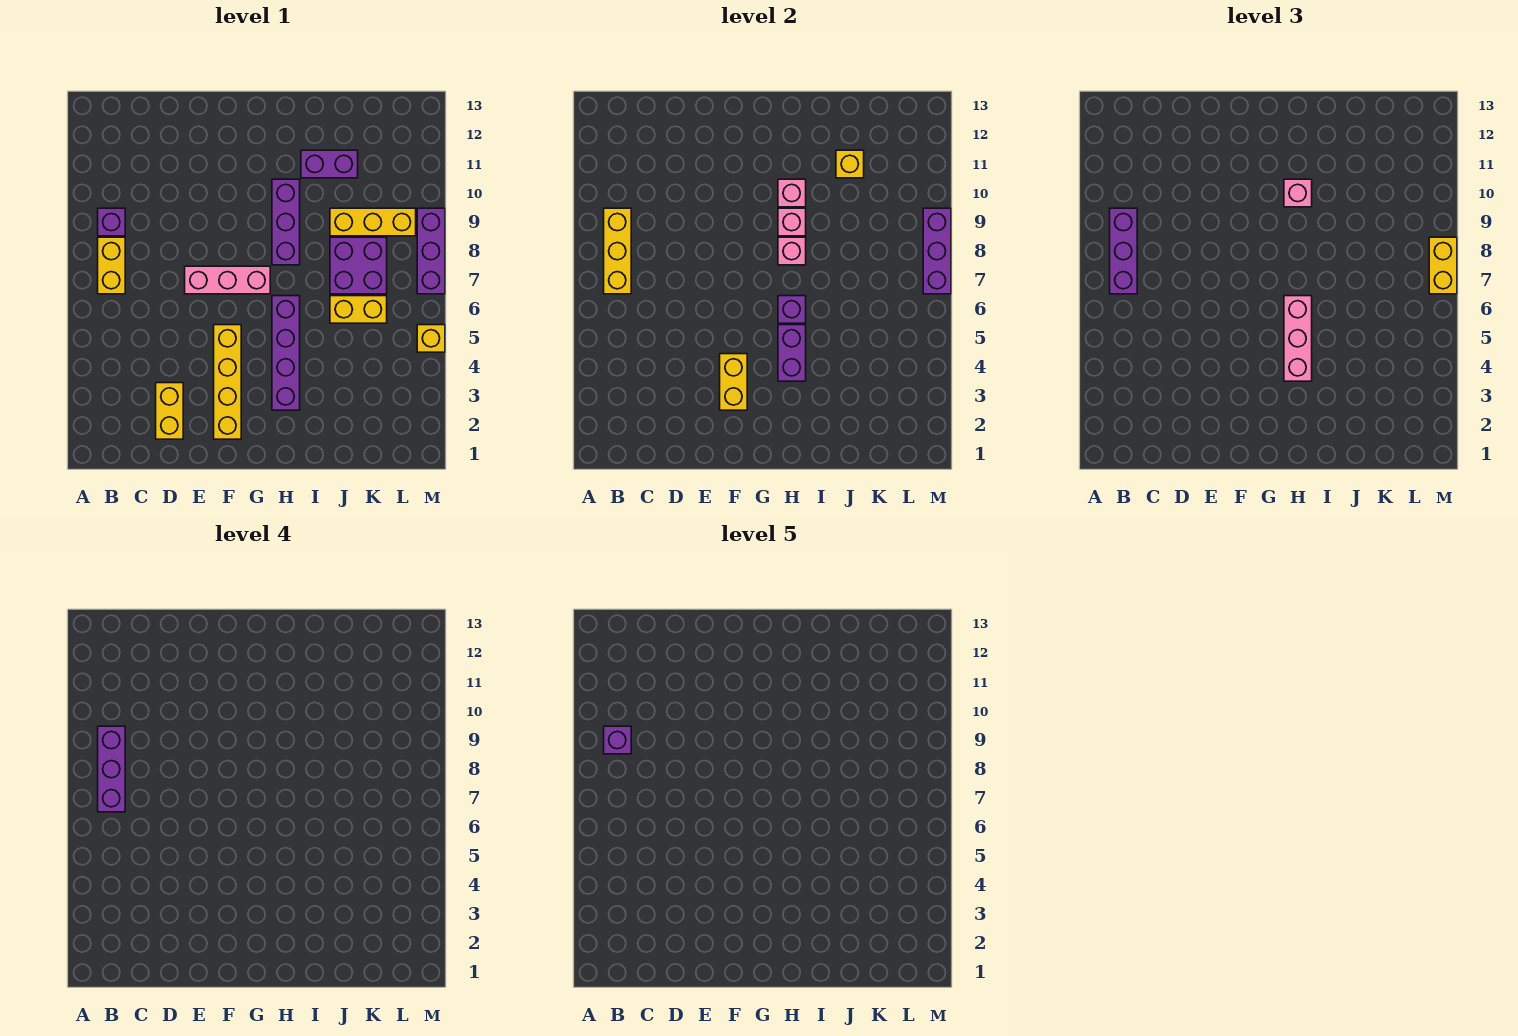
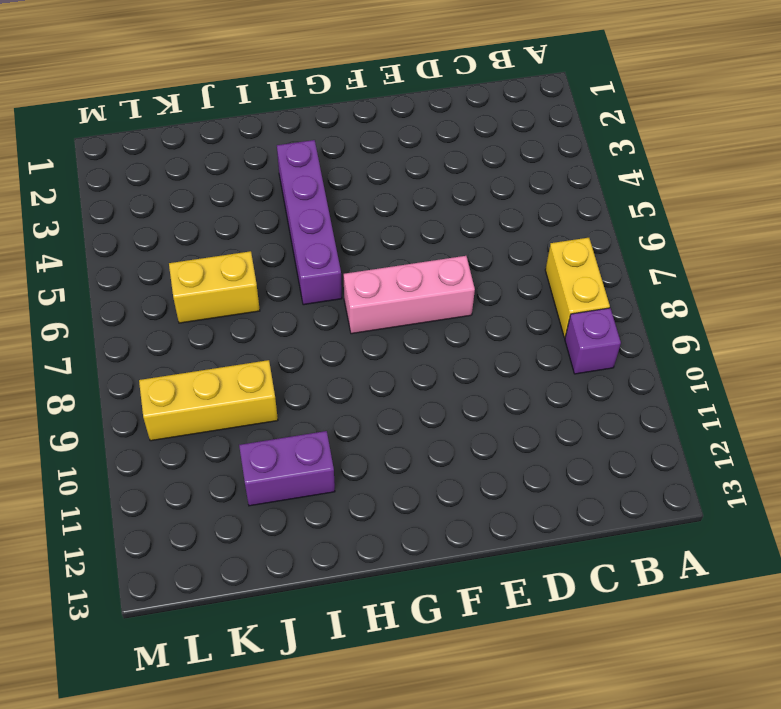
none -> yellow brick D2:D3 level 1
none -> yellow brick F2:F5 level 1
none -> purple brick H8:H10 level 1

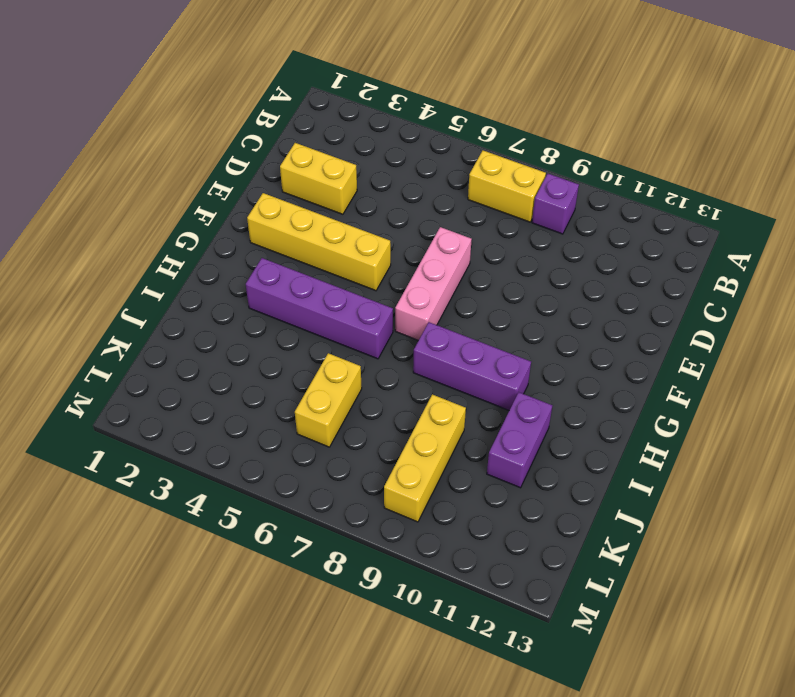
none -> purple brick J7:K8 level 1
none -> yellow brick M5 level 1
none -> purple brick M7:M9 level 1

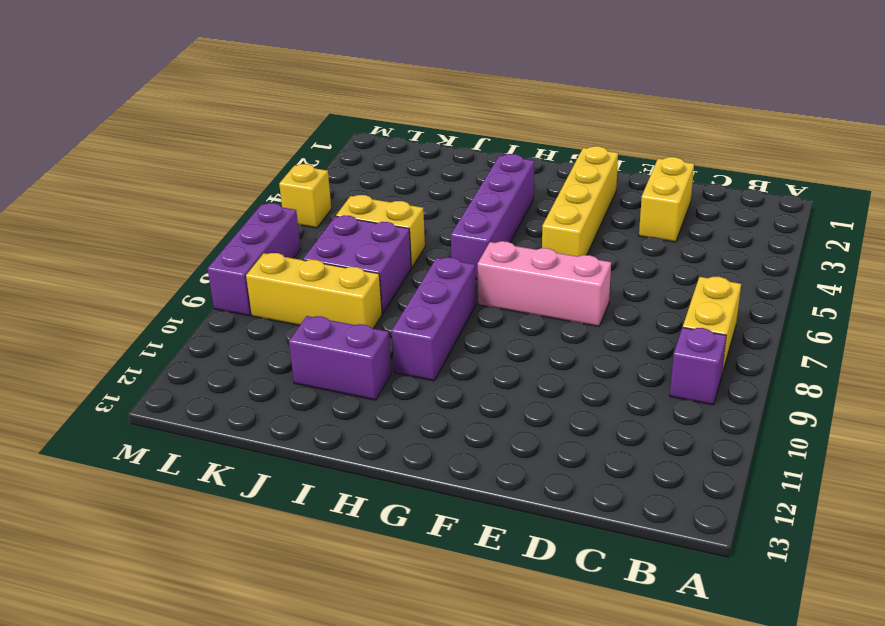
none -> yellow brick B7:B9 level 2
none -> yellow brick F3:F4 level 2
none -> purple brick H4:H5 level 2

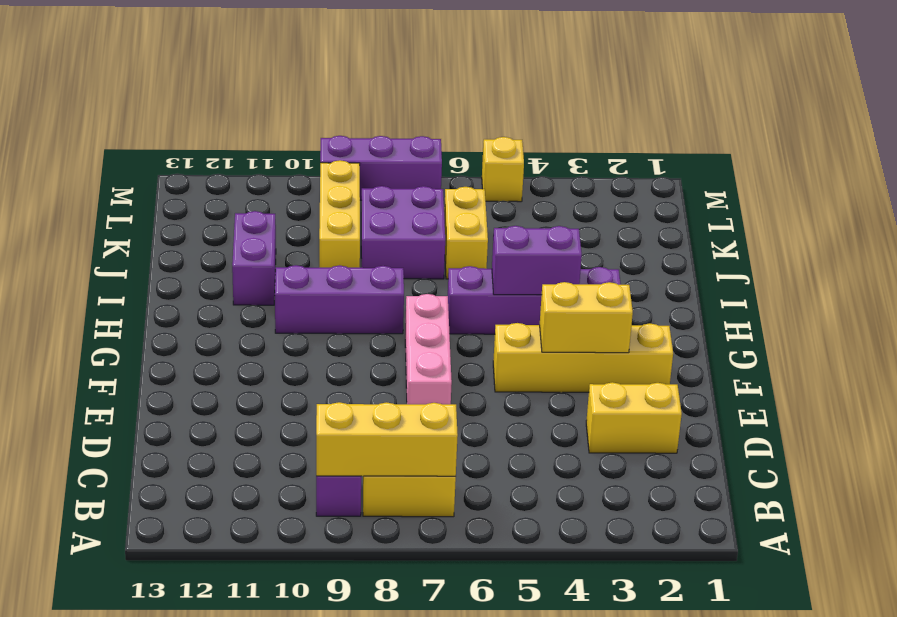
none -> purple brick H6 level 2
none -> pink brick H8 level 2
none -> pink brick H9 level 2

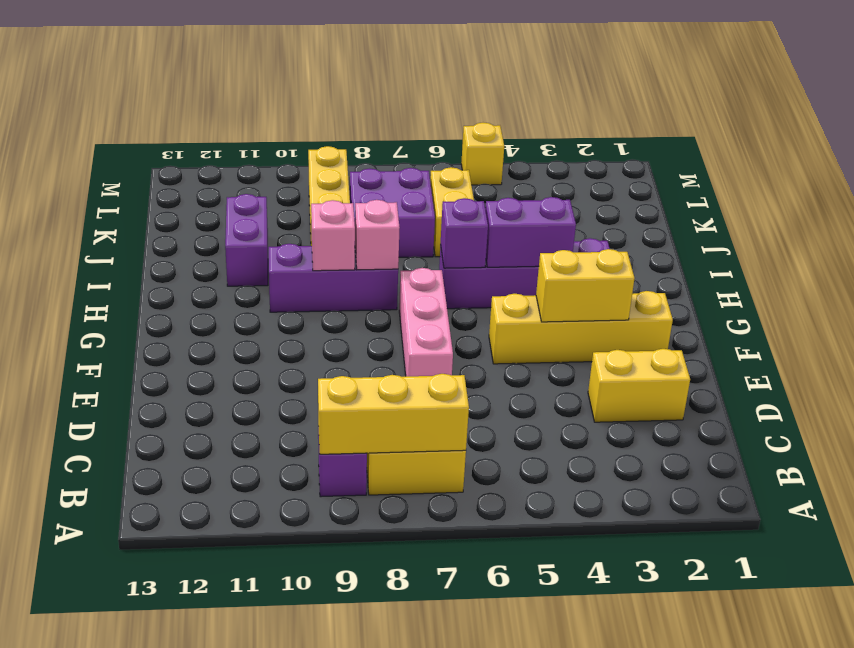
none -> purple brick M7:M9 level 1
none -> pink brick H10 level 2
none -> yellow brick J11 level 2

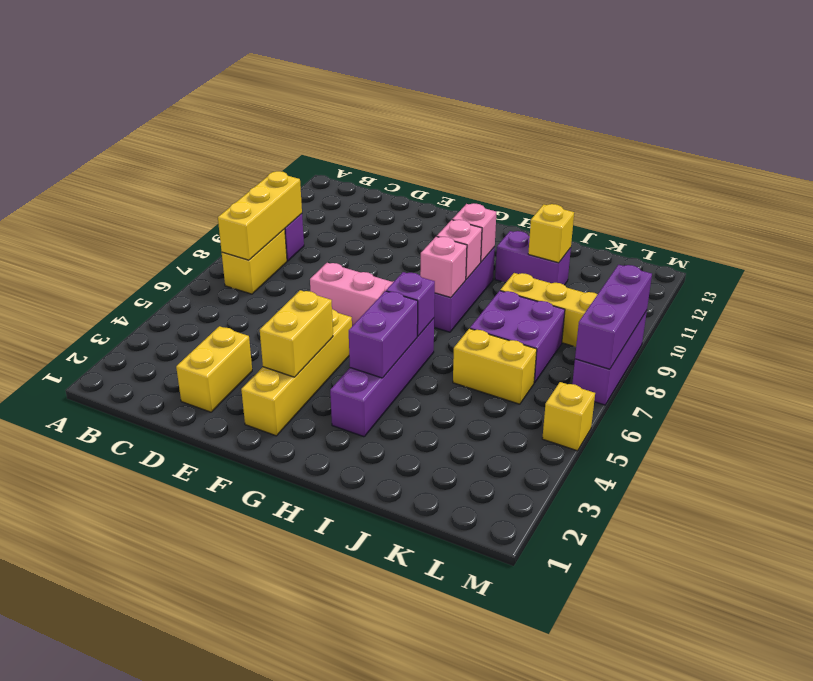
none -> purple brick B7:B9 level 3
none -> pink brick H4:H6 level 3
none -> pink brick H10 level 3

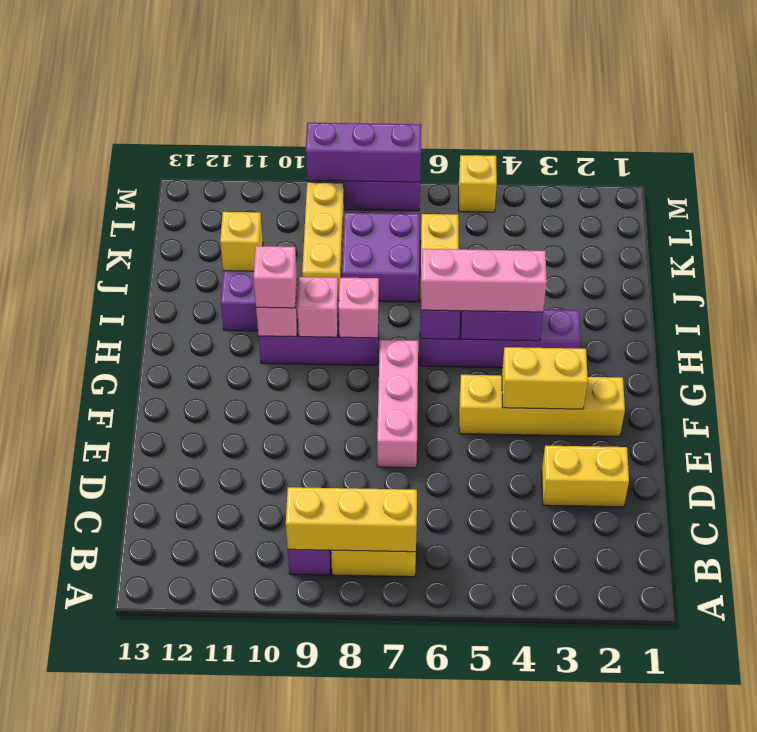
none -> purple brick B7:B9 level 3
none -> yellow brick M7:M8 level 3
none -> purple brick B7:B9 level 4

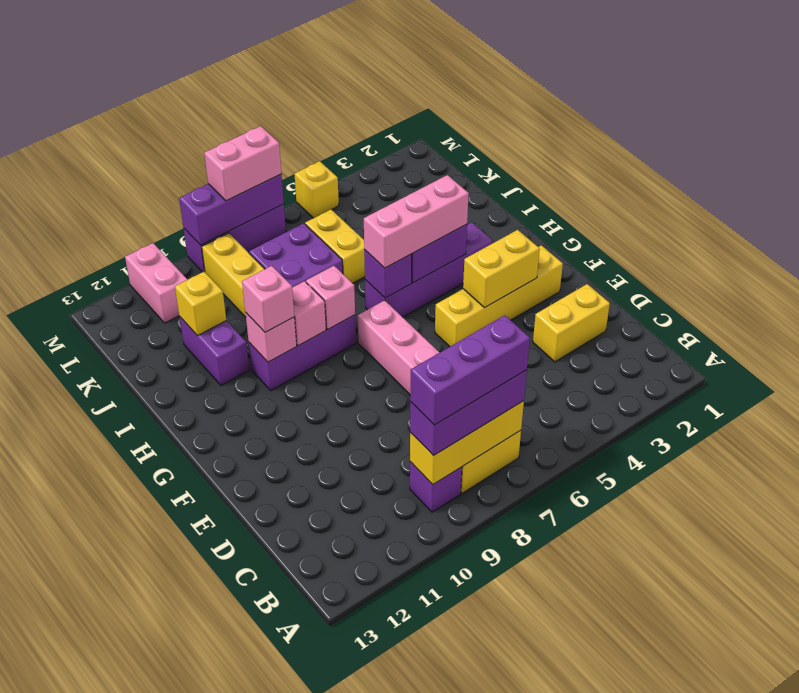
pink brick L11:M11 level 1 -> none
pink brick M7:M8 level 3 -> yellow brick M7:M8 level 3
none -> purple brick B9 level 5

